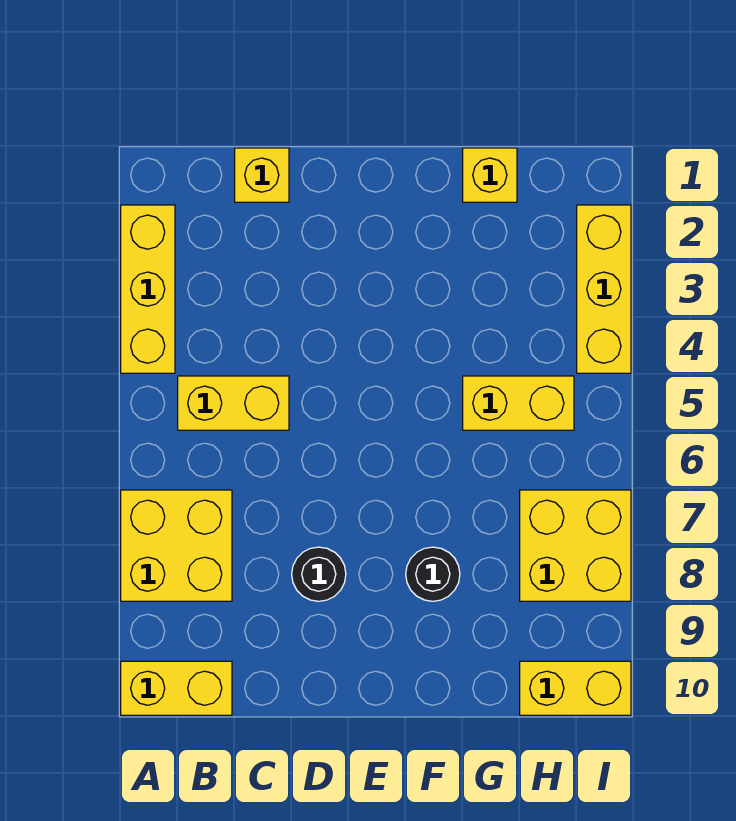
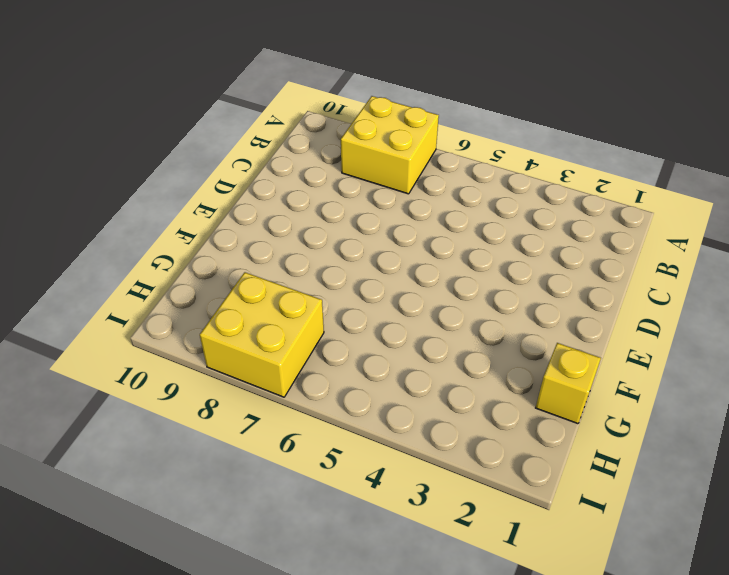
none -> yellow brick A2:A4 level 1
none -> yellow brick A10:B10 level 1
none -> yellow brick B5:C5 level 1

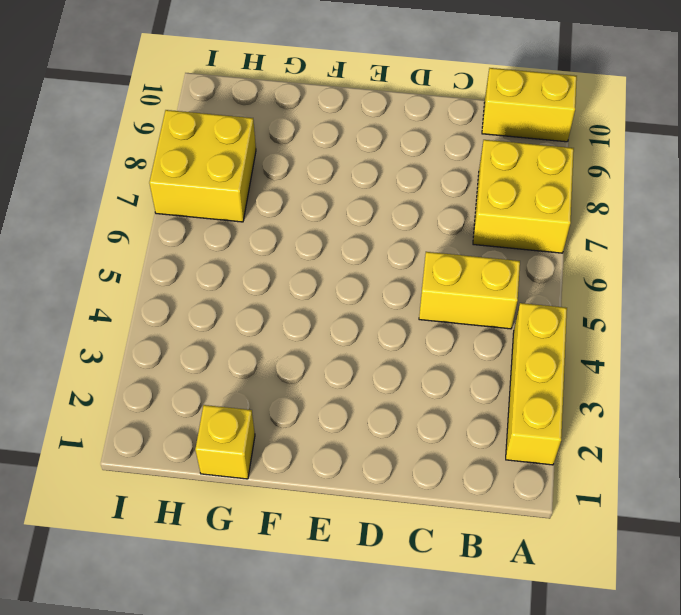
none -> yellow brick C1 level 1
none -> black round brick D8 level 1
none -> black round brick F8 level 1

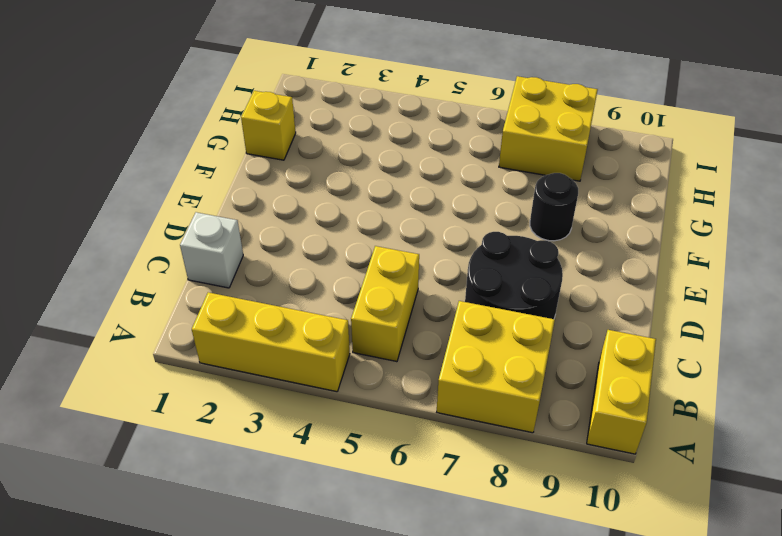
white brick C1 level 1 -> yellow brick C1 level 1
black round brick C7:D8 level 1 -> black round brick D8 level 1
none -> yellow brick G5:H5 level 1
none -> yellow brick H10:I10 level 1
none -> yellow brick I2:I4 level 1

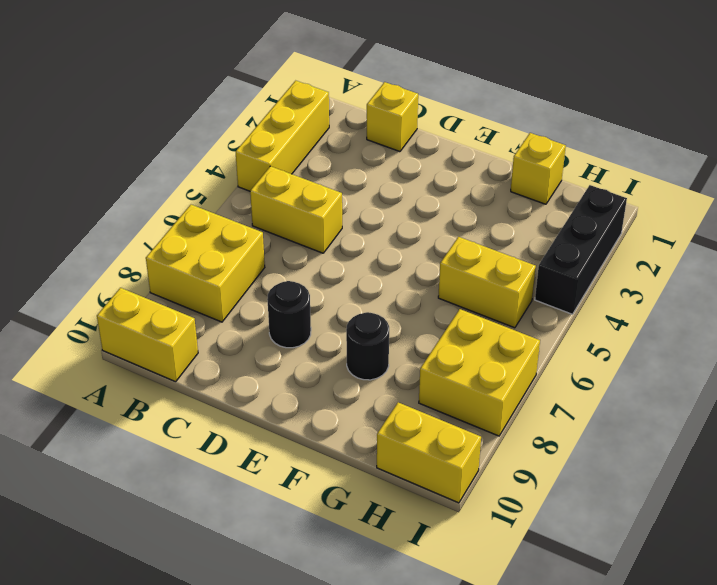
black brick I2:I4 level 1 -> yellow brick I2:I4 level 1

